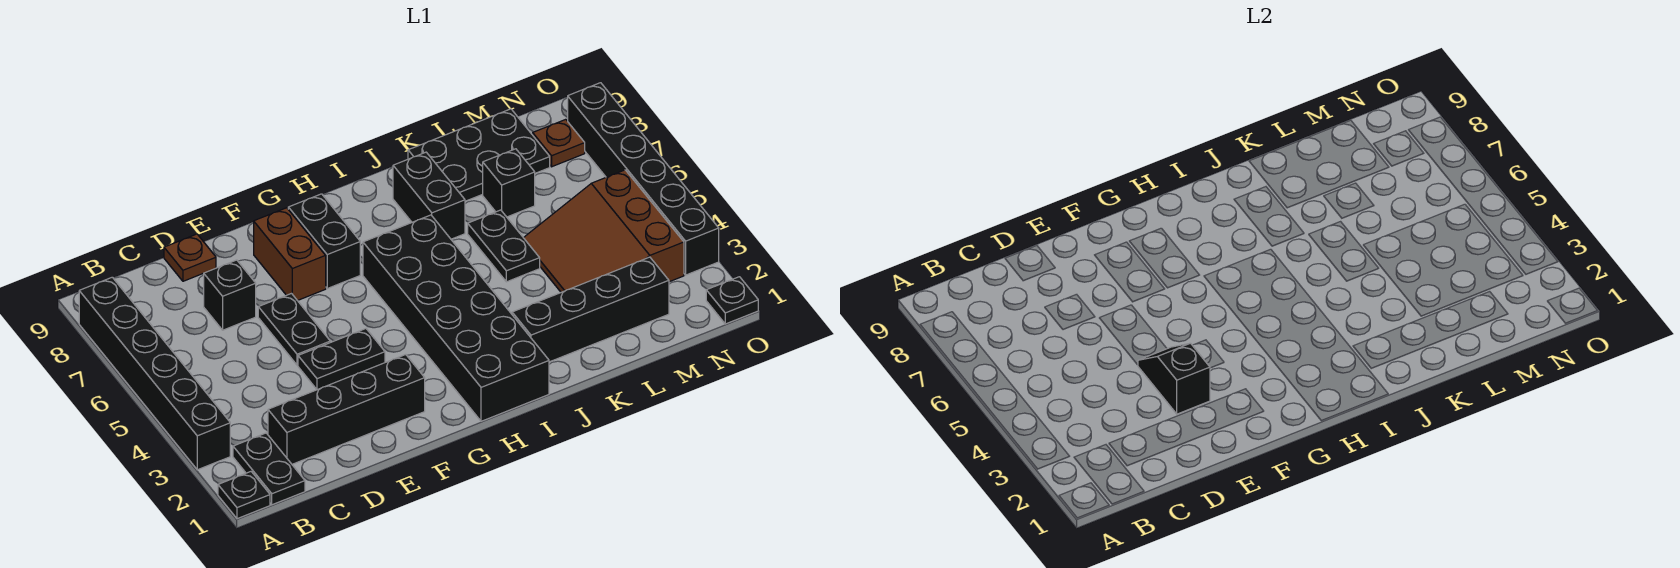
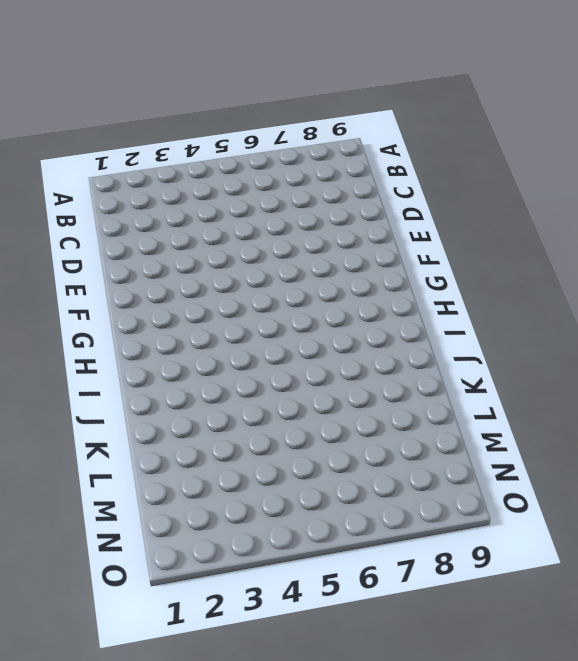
none -> black plate A1 level 1
none -> black brick A3:A8 level 1
none -> black plate B1:B2 level 1

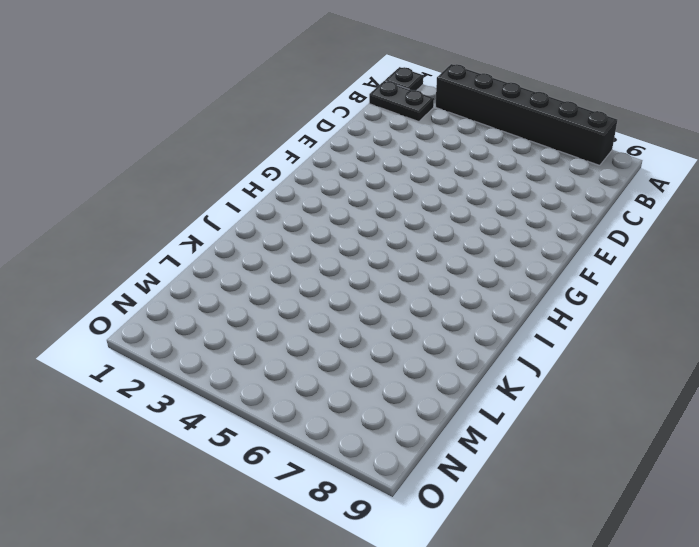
none -> black brick C2:F2 level 1
none -> black brick D7 level 1
none -> brown plate D9 level 1

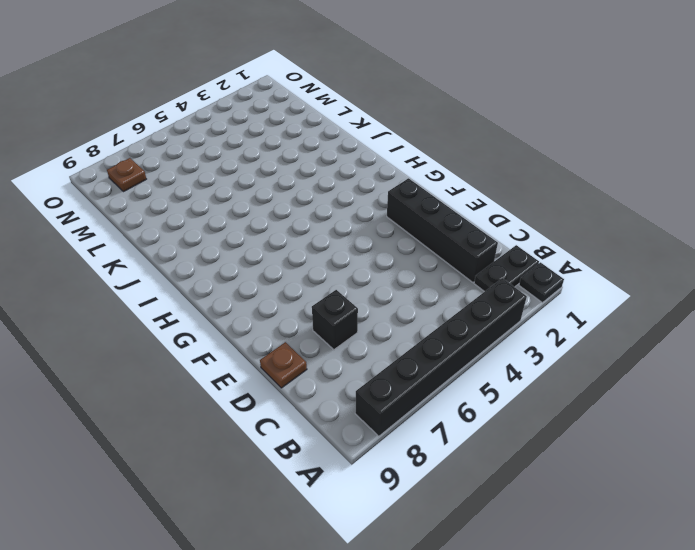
none -> black plate E4:F4 level 1
none -> black plate E5:E6 level 1
none -> brown brick F7:F8 level 1

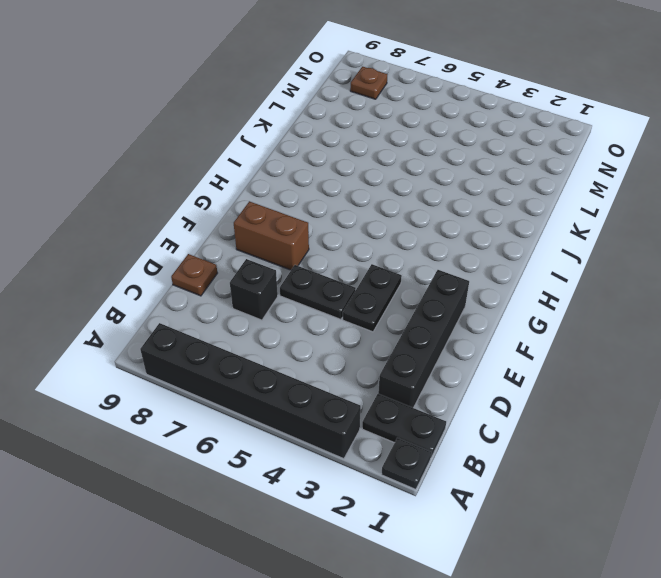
none -> black brick G7:G8 level 1
none -> black brick H1:I6 level 1
none -> black brick J2:M2 level 1

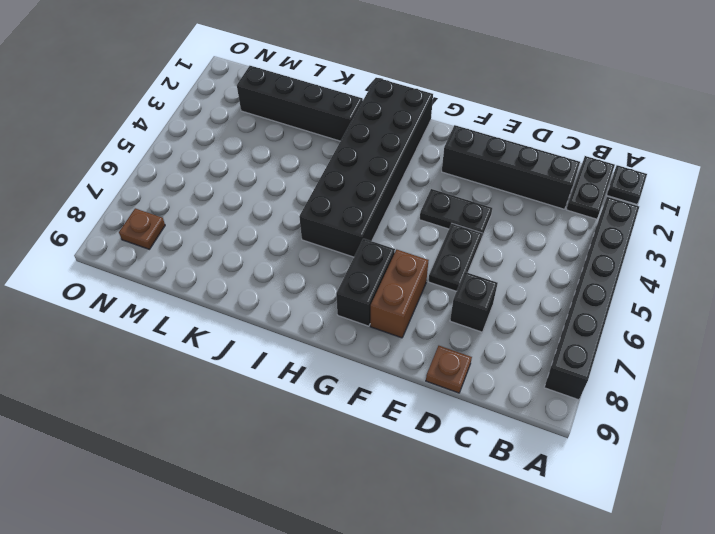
none -> black brick J7:J8 level 1
none -> black plate K5:K6 level 1
none -> black plate K8:M9 level 1

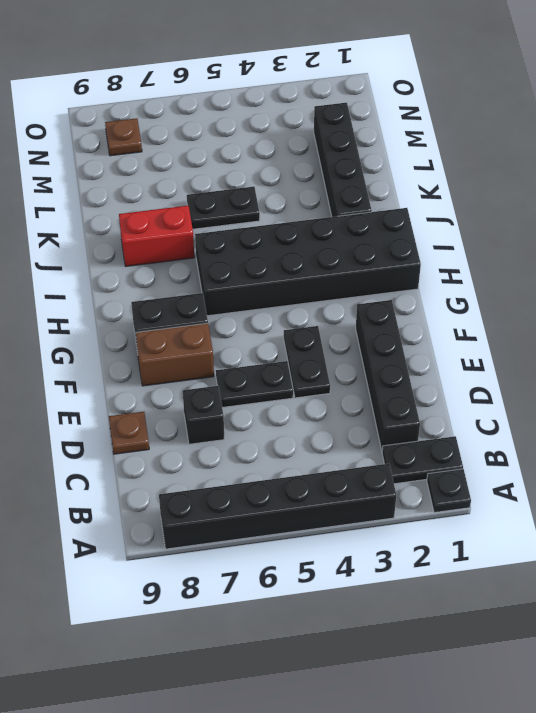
red brick J7:J8 level 1 -> black brick J7:J8 level 1
none -> black plate K8:M9 level 1
none -> brown slope L3:N5 level 1 top N
none -> black brick L7 level 1

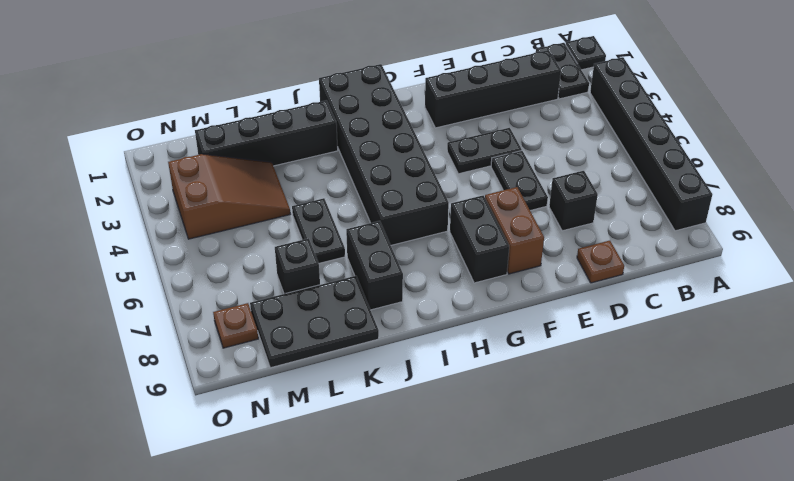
brown slope L3:N4 level 1 top N -> brown slope L3:N5 level 1 top N
none -> black plate O1 level 1
none -> black brick O3:O8 level 1
none -> black slope E3:E4 level 2 top 3

